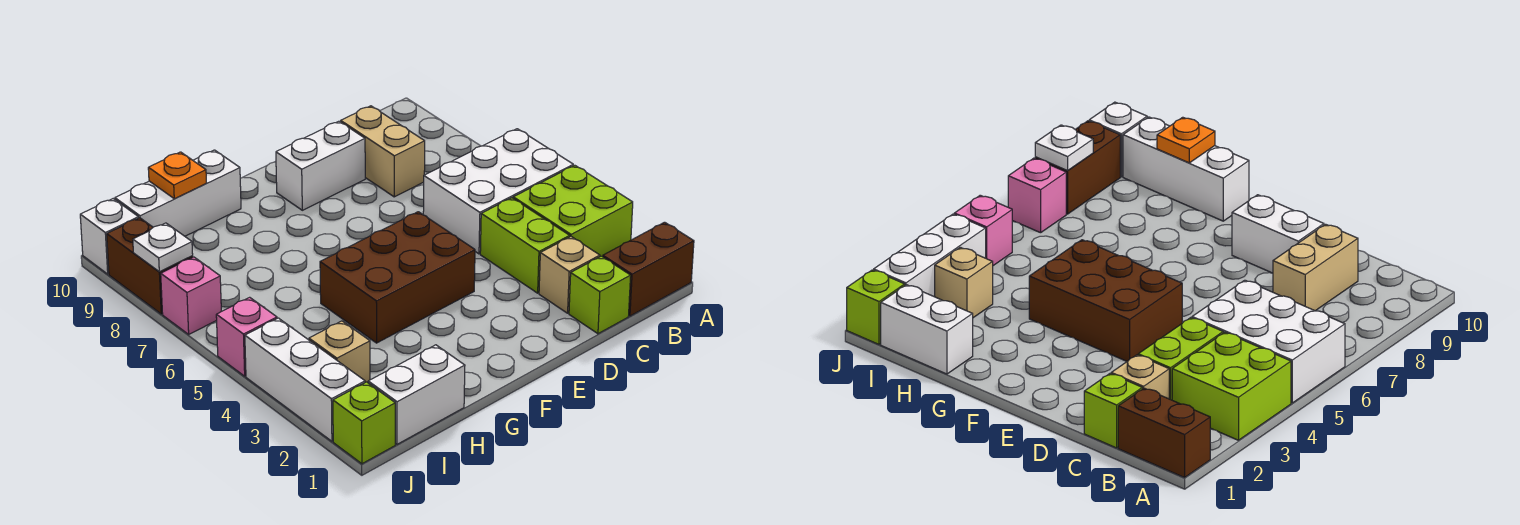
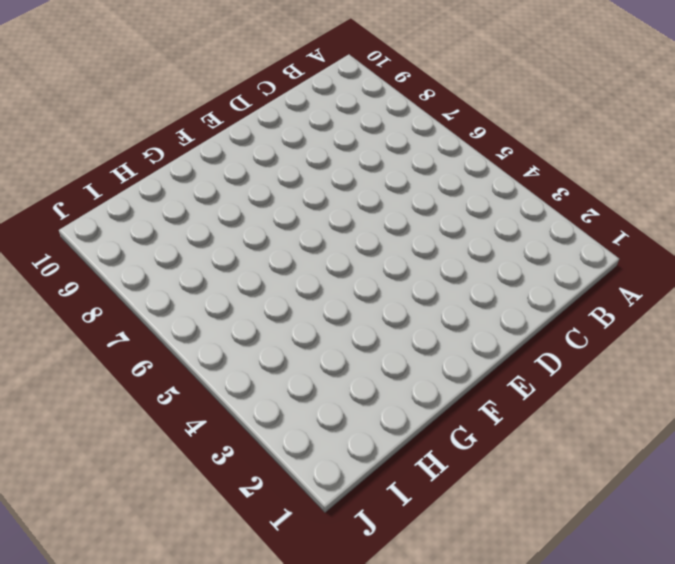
none -> brown brick A1:B1 level 1
none -> lime brick A3:B4 level 1
none -> white brick A5:C6 level 1

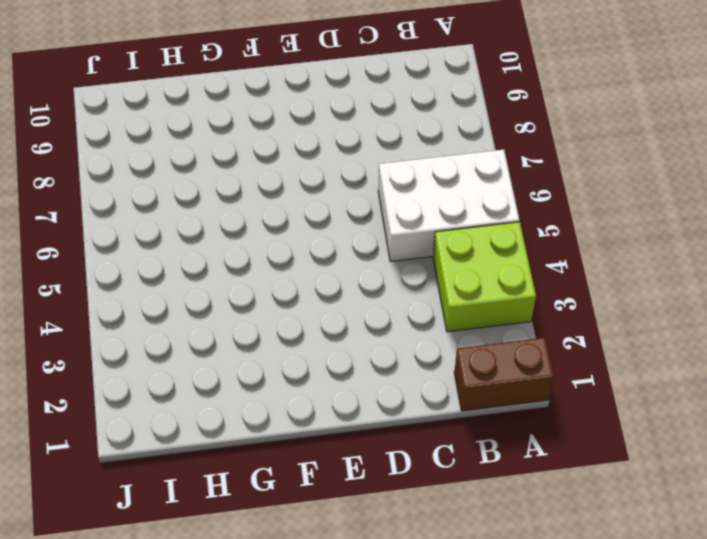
none -> lime brick C1 level 1
none -> tan brick C2 level 1
none -> lime brick C3:C4 level 1

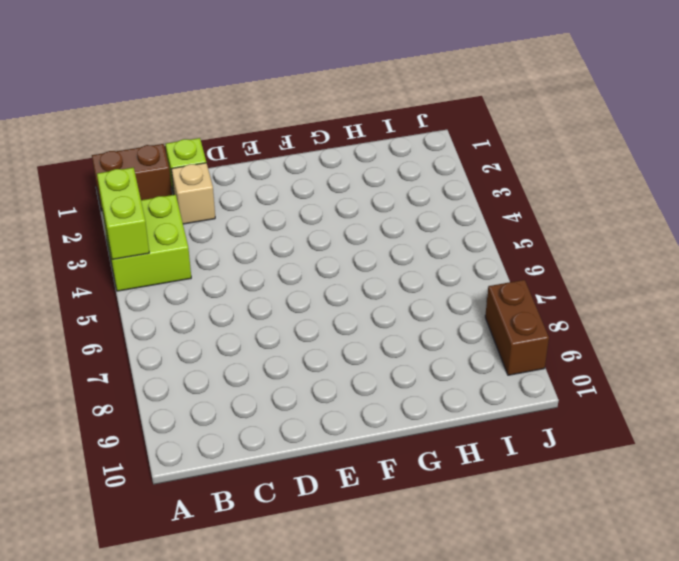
lime brick A3:A4 level 2 -> lime brick C3:C4 level 1
none -> white brick A5:C6 level 1
none -> tan brick C8:C9 level 1
none -> white brick D9:E9 level 1

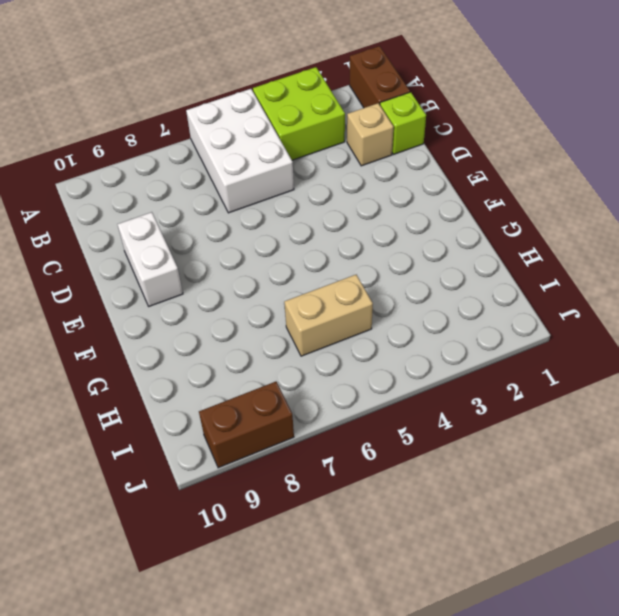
tan brick H5:H6 level 1 -> tan brick C8:C9 level 1
none -> lime brick C3:C4 level 1
none -> brown brick E4:G5 level 1
none -> white brick G10:I10 level 1

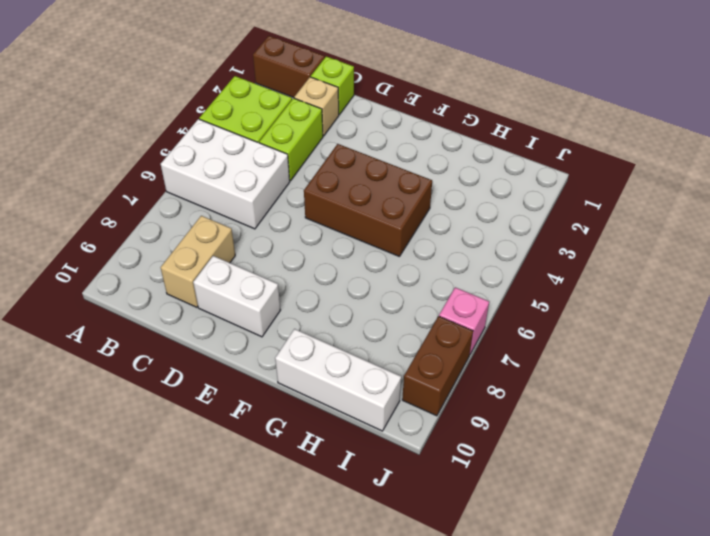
none -> white brick H1:I1 level 1
none -> tan brick I3 level 1
none -> lime brick J1 level 1

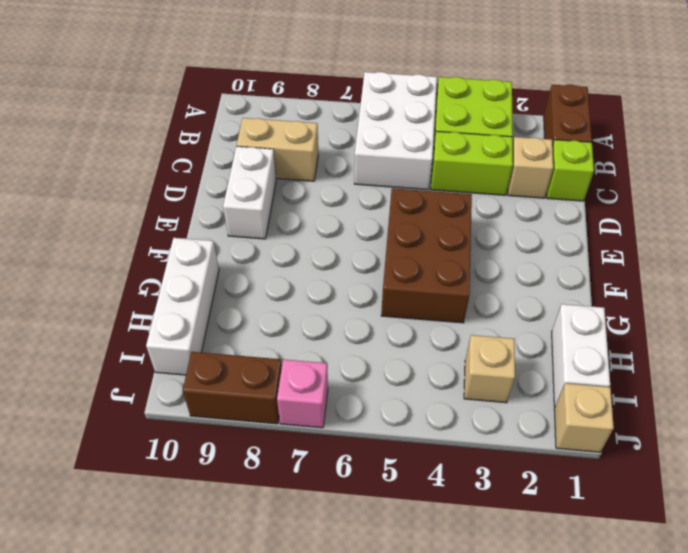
tan brick J1 level 1 -> lime brick J1 level 1
none -> white brick J2:J4 level 1
none -> pink brick J5 level 1
none -> white brick J10 level 1

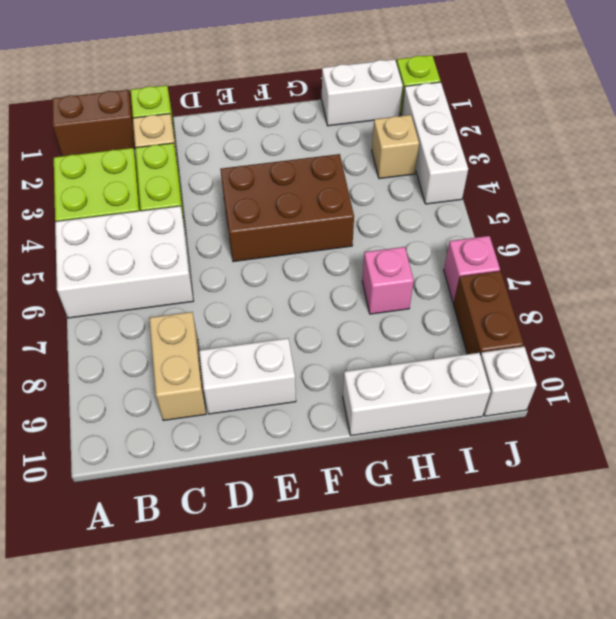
pink brick H7 level 1 -> pink brick J5 level 1
none -> orange plate H10 level 2
none -> white plate J8 level 2

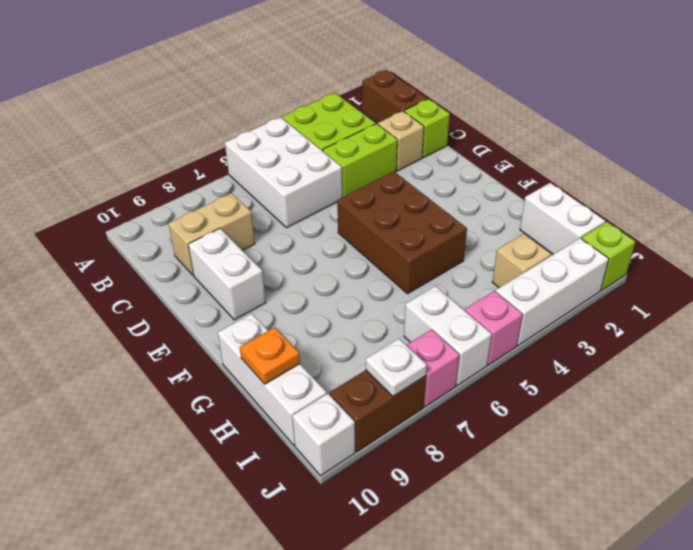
white brick I6:J6 level 1 -> none

